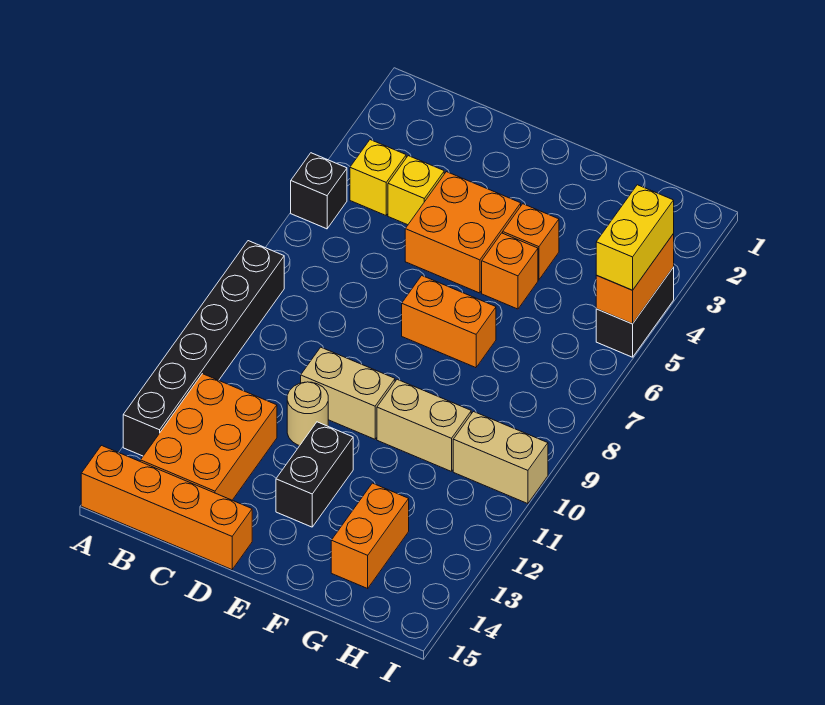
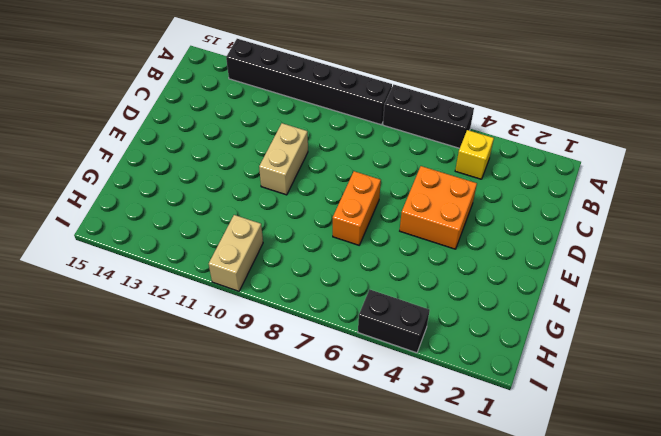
black brick A5:A7 level 1 -> black brick A5 level 1
none -> orange brick A15:D15 level 1
none -> orange brick B12:C14 level 1
none -> yellow brick C4 level 1

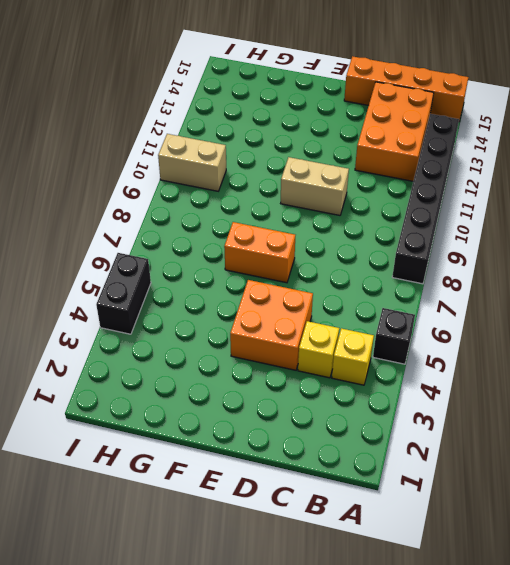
none -> tan round brick D11 level 1
none -> black brick E12:E13 level 1
none -> orange brick F4 level 1

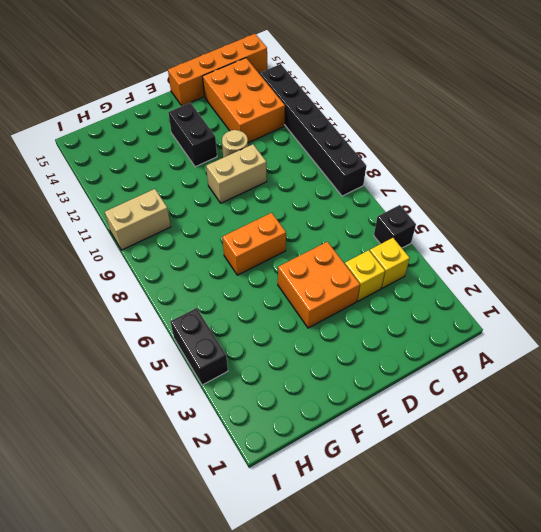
none -> orange brick F4 level 1
none -> orange brick F5 level 1
none -> tan brick F10:G10 level 1

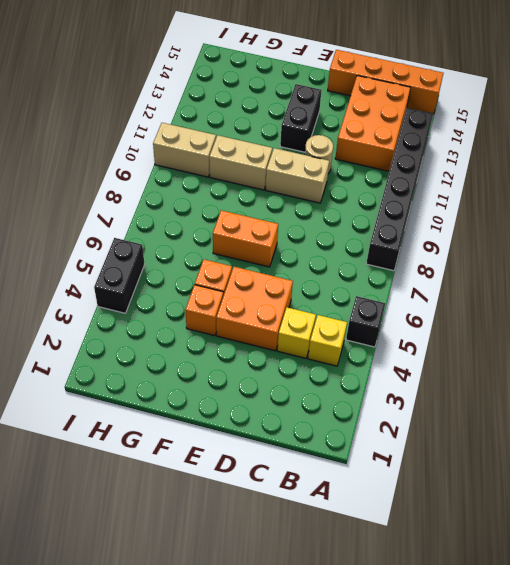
none -> orange brick G13:G14 level 1
none -> orange brick I4:I5 level 2
none -> yellow brick I4:I5 level 3

